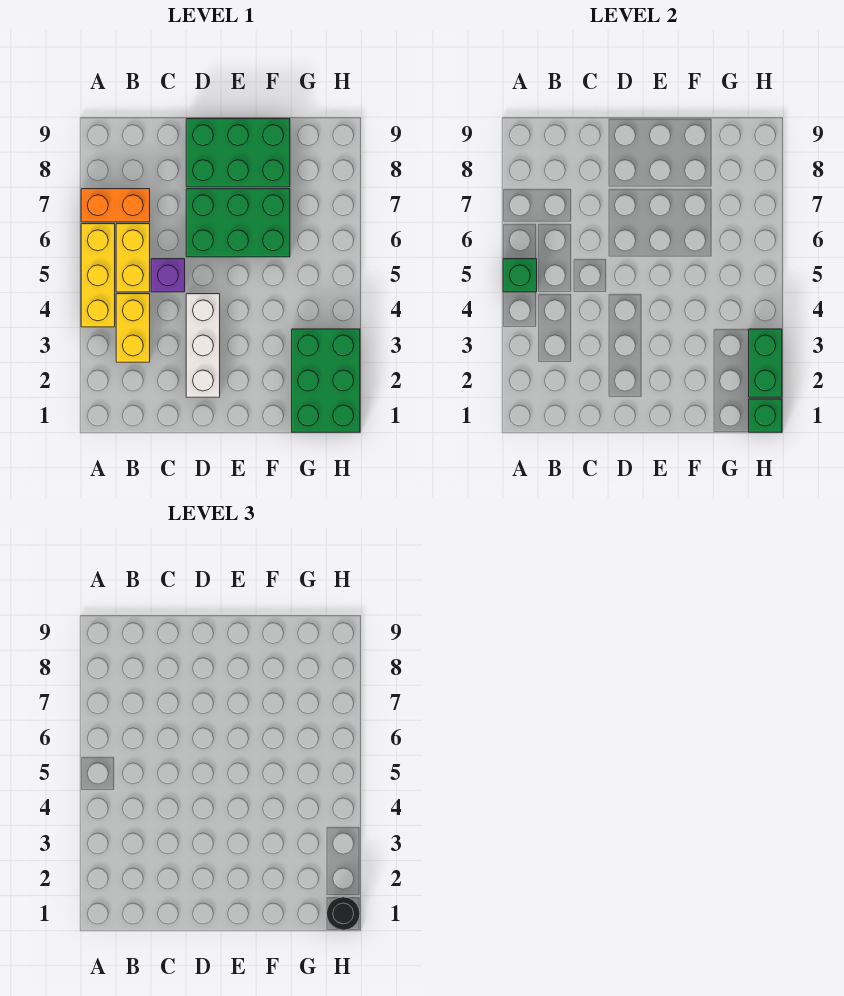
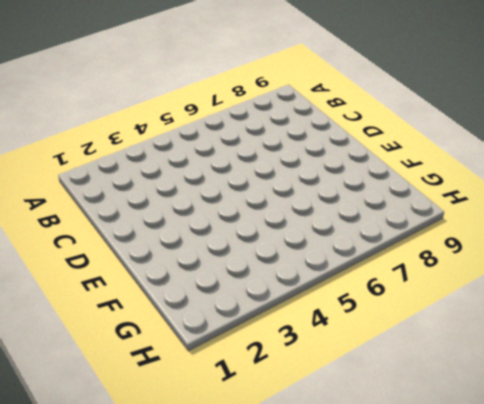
none -> yellow brick A4:A6 level 1
none -> orange brick A7:B7 level 1
none -> yellow brick B3:B4 level 1

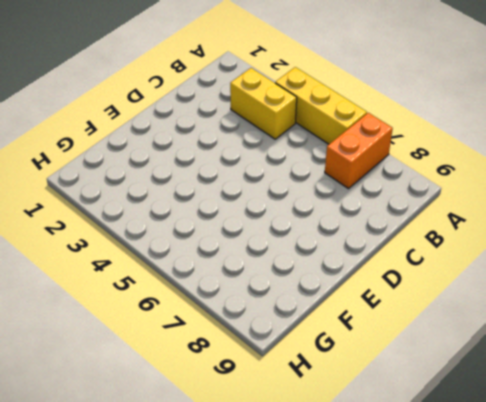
none -> yellow brick B5:B6 level 1
none -> purple brick C5 level 1
none -> white brick D2:D4 level 1

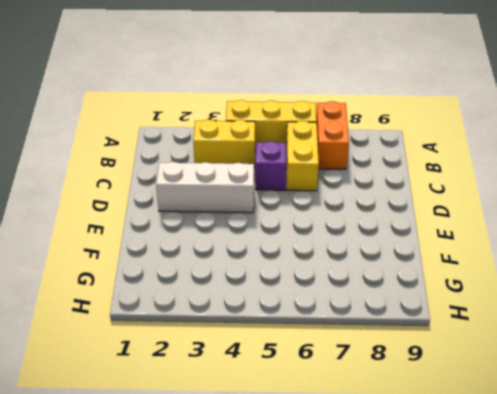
yellow brick B6:C6 level 1 -> yellow brick B5:B6 level 1
none -> green brick D6:F7 level 1
none -> green brick D8:F9 level 1
none -> green brick G1:H3 level 1

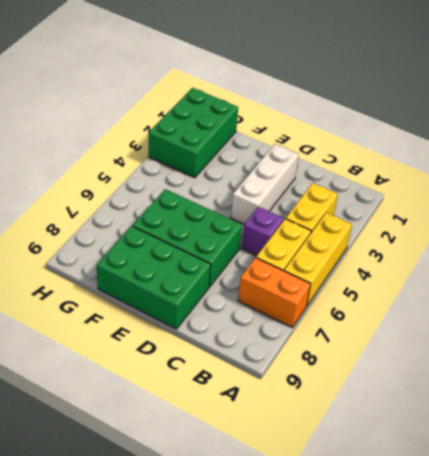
none -> green brick A5 level 2
none -> green brick H1 level 2
none -> green brick H2:H3 level 2

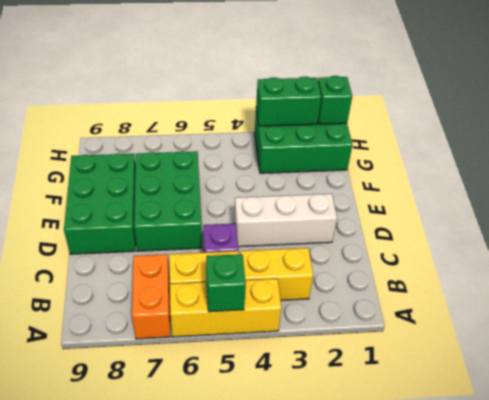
none -> black round brick H1 level 3

